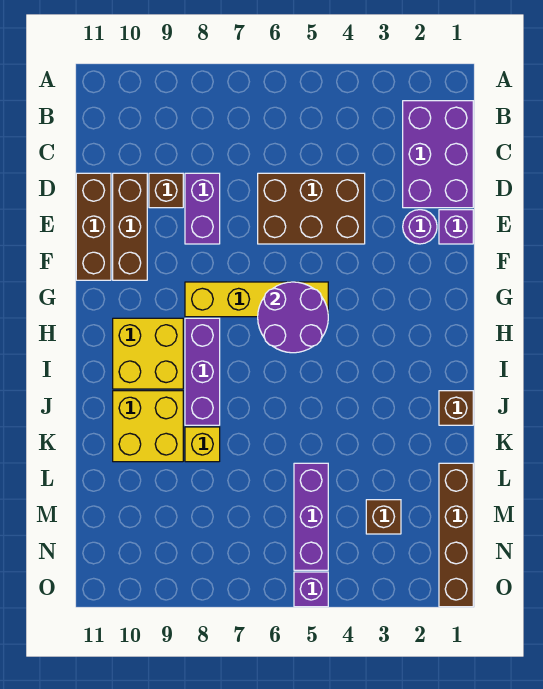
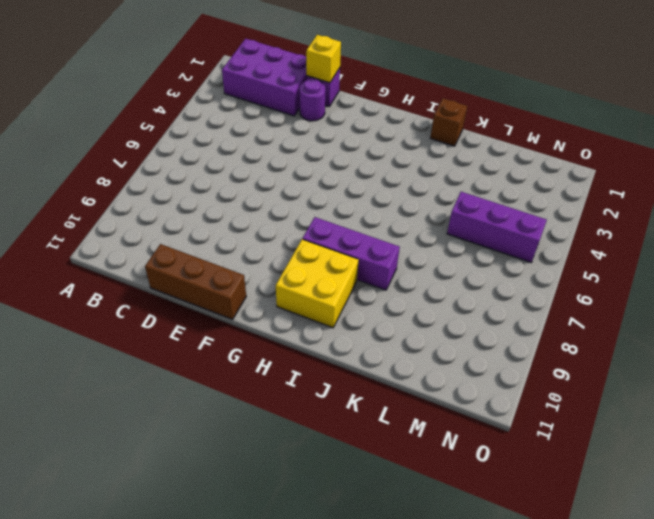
yellow brick E1 level 2 -> yellow brick K8 level 1
none -> brown brick D4:E6 level 1
none -> purple brick D8:E8 level 1
none -> brown brick D9 level 1

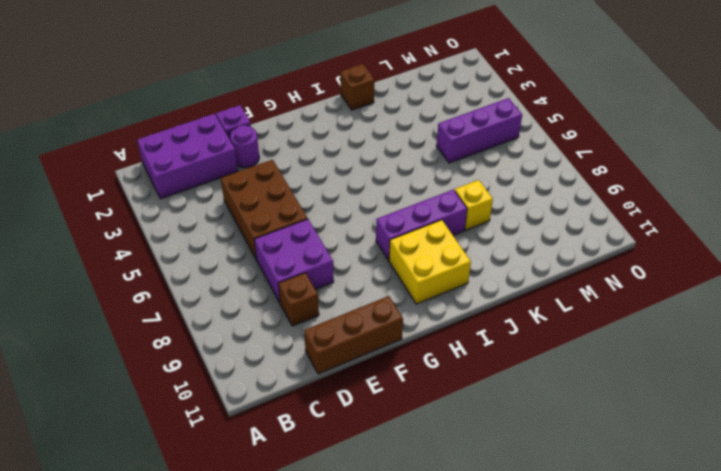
purple brick D7:E8 level 1 -> purple brick D8:E8 level 1
none -> brown brick D10:F10 level 1
none -> yellow brick G5:G8 level 1
none -> yellow brick J9:K10 level 1

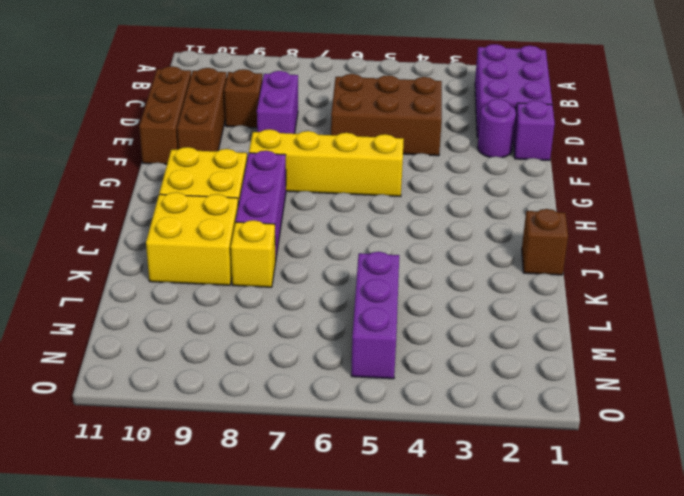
none -> brown brick L1:O1 level 1
none -> brown brick M3 level 1
none -> purple brick O5 level 1

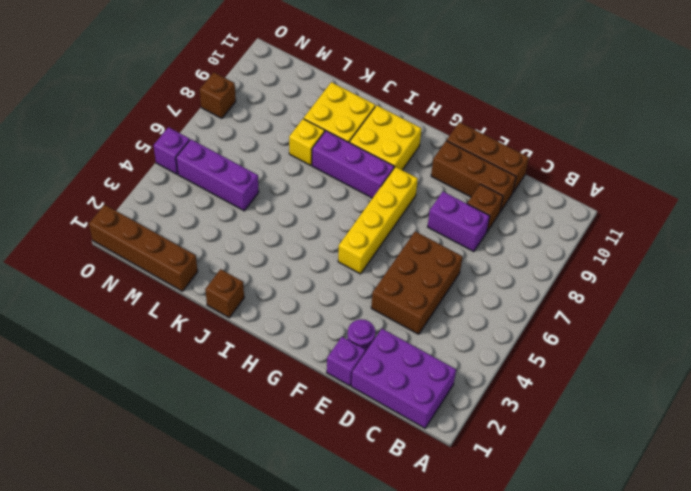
brown brick O8 level 1 -> brown brick M3 level 1
none -> purple round brick G5:H6 level 2

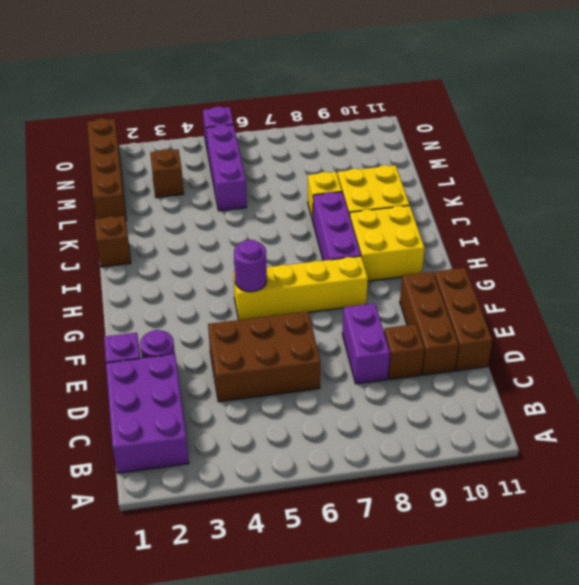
purple round brick G5 level 2 -> purple round brick G5:H6 level 2

